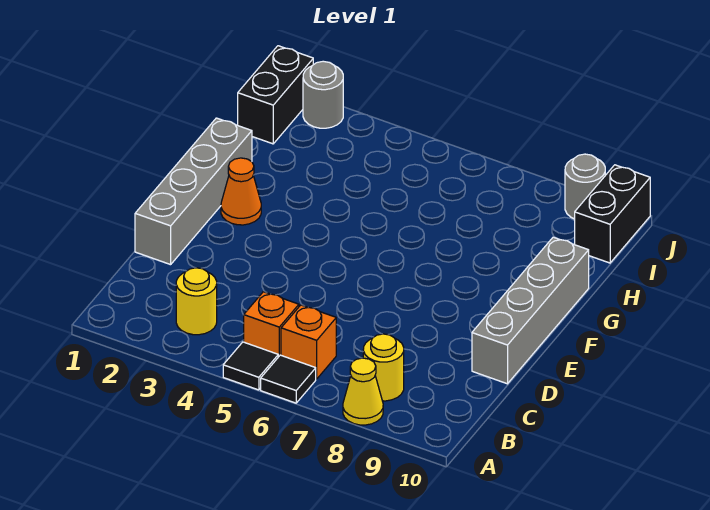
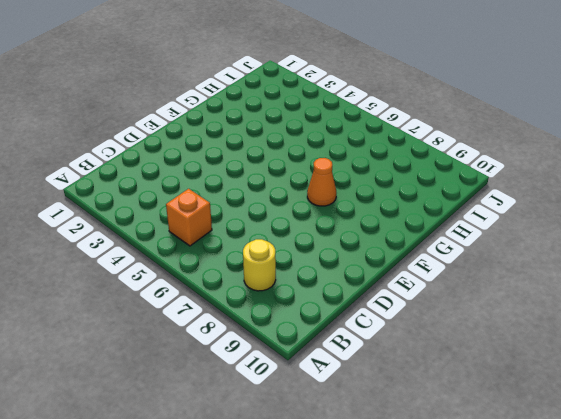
orange cone F7 level 1 -> orange cone F2 level 1
none -> black tile A5 level 1
none -> black tile A6 level 1
none -> yellow cone A8 level 1

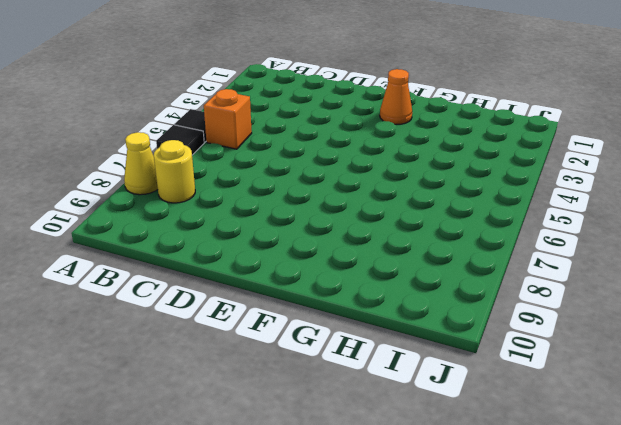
none -> yellow round brick B3 level 1
none -> orange brick B6 level 1
none -> grey brick D1:G1 level 1

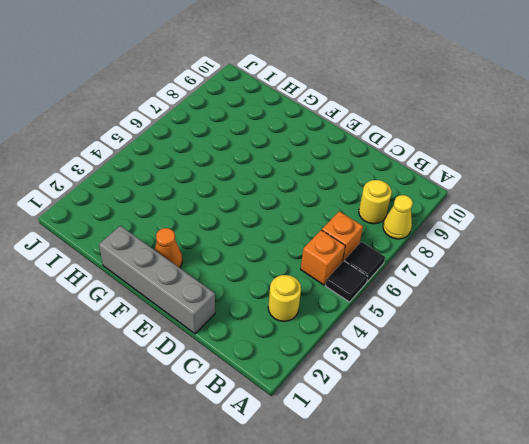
none -> grey brick D10:G10 level 1
none -> black brick I1:J1 level 1
none -> black brick I10:J10 level 1

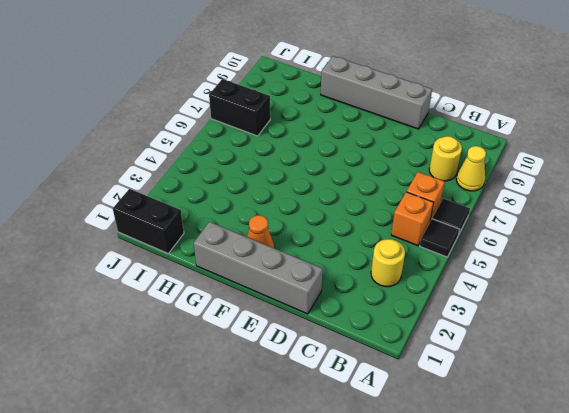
black brick I7:J7 level 1 -> black brick I10:J10 level 1
none -> grey round brick J2 level 1
none -> grey round brick J9 level 1

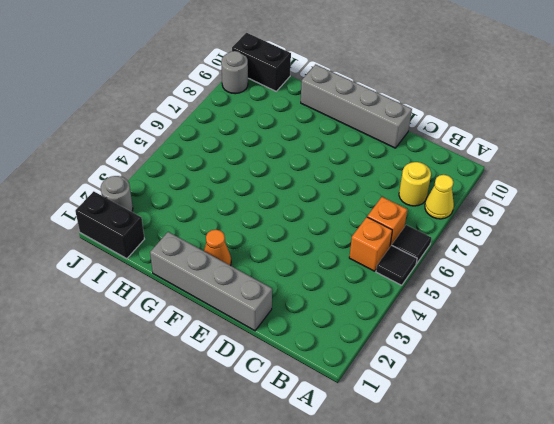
none -> yellow round brick B3 level 1

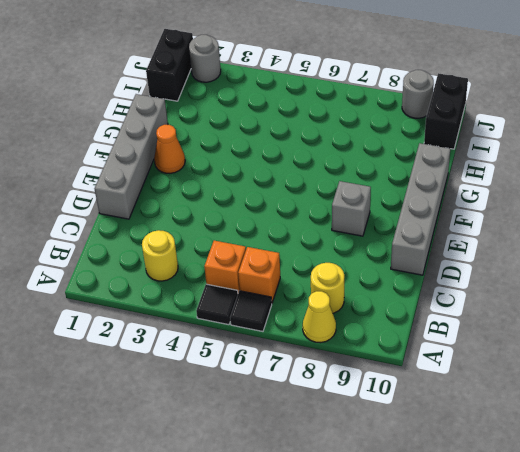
grey brick E8 level 1 -> none

